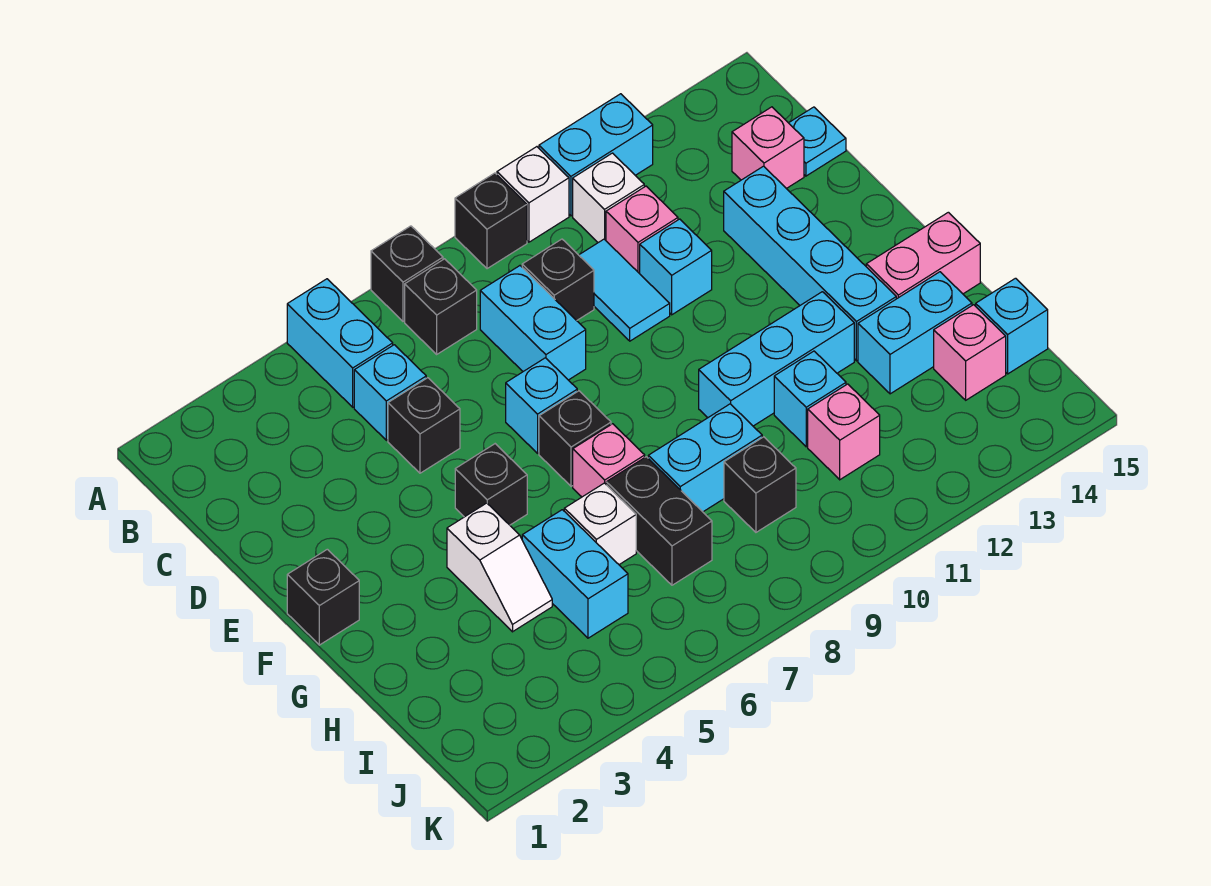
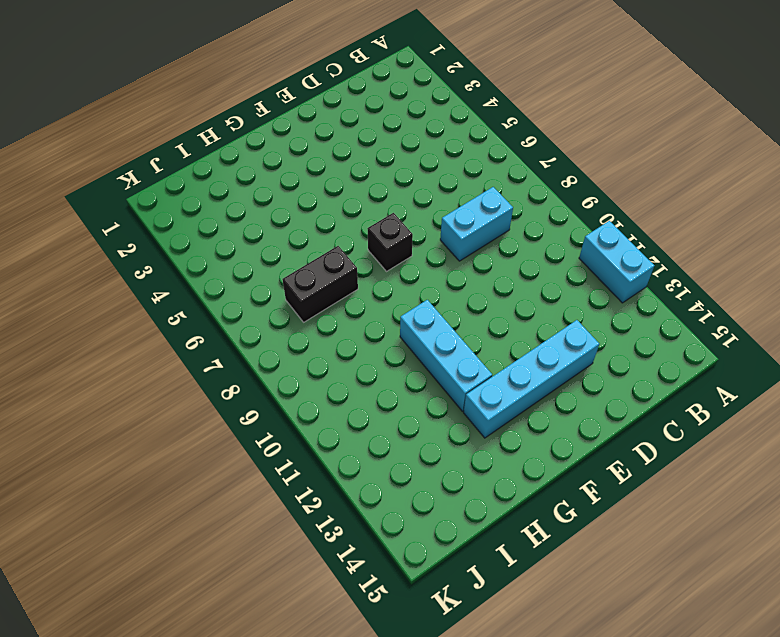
none -> cyan brick A5:B5 level 1
none -> black brick A7 level 1
none -> black brick A9 level 1
none -> white brick A10 level 1

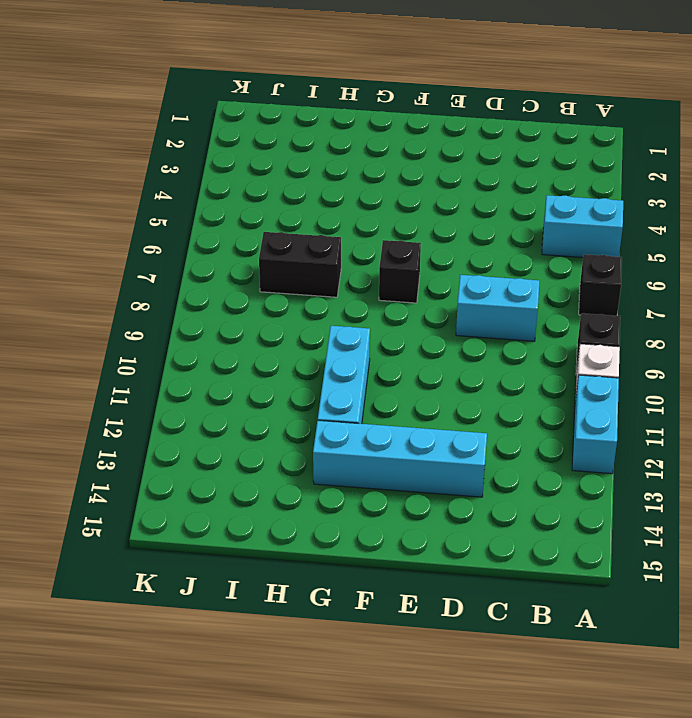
none -> black brick B7 level 1
none -> white brick B11 level 1
none -> cyan brick C5 level 1
none -> black brick C9 level 1

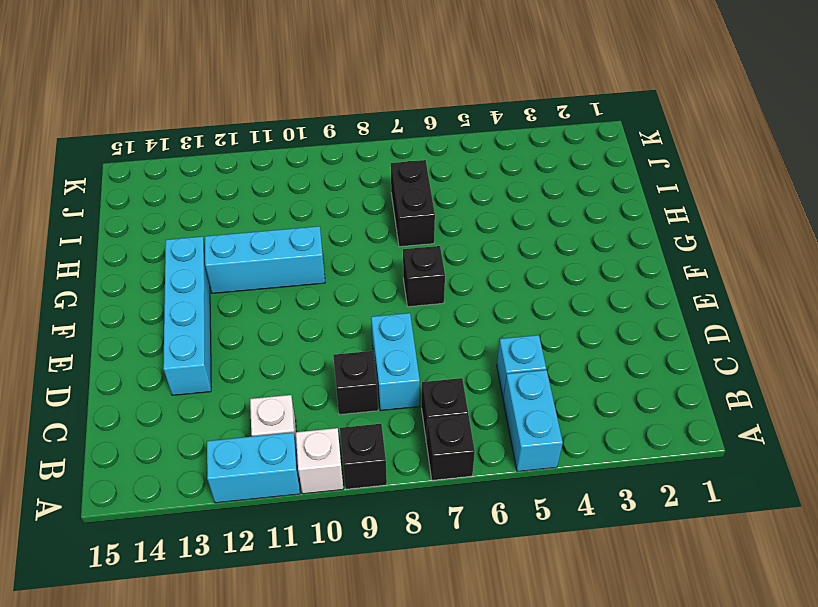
none -> cyan tile C10:D10 level 1
none -> pink brick C11 level 1
none -> pink brick C14 level 1
none -> cyan plate C15 level 1

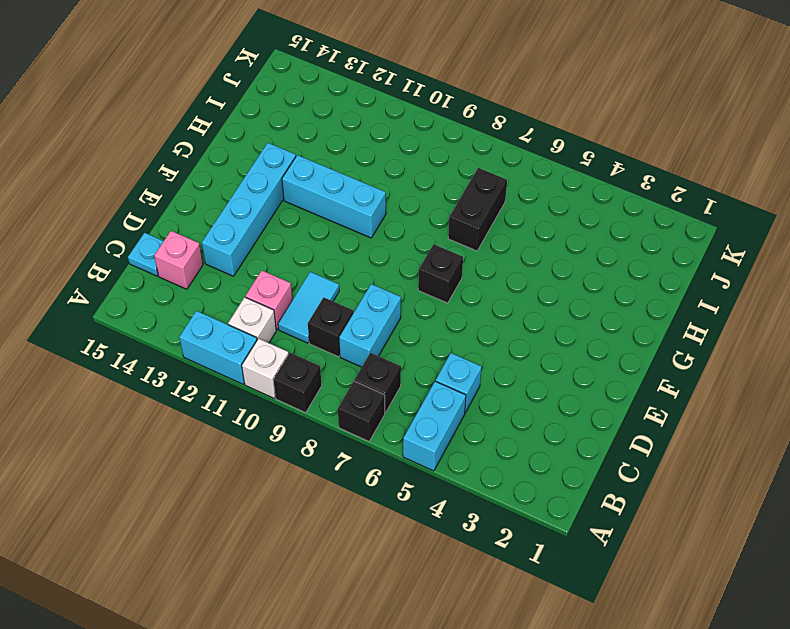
none -> black brick D5 level 1
none -> cyan brick D11 level 1
none -> cyan brick E7 level 1
none -> black brick F1 level 1

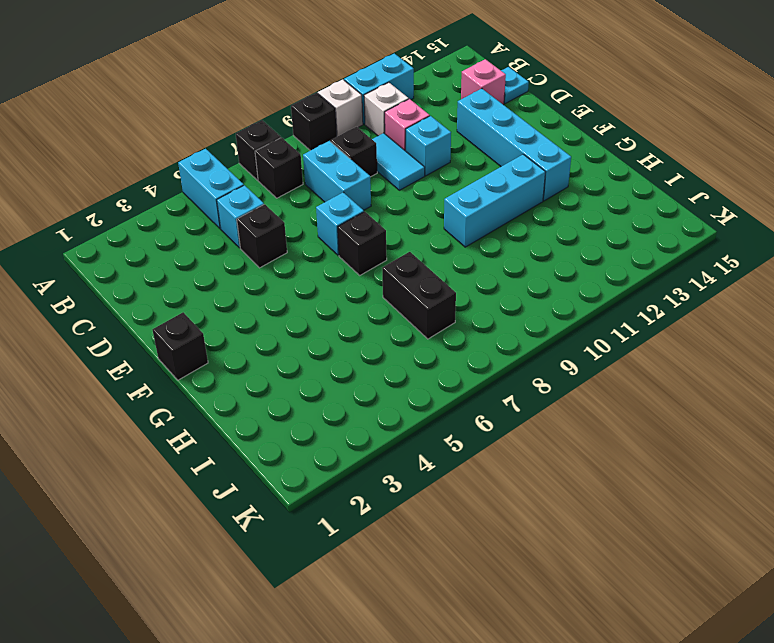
none -> black brick F5 level 1
none -> white slope G4:H4 level 1 top G
none -> pink brick G7 level 1
none -> pink brick G14:G15 level 1

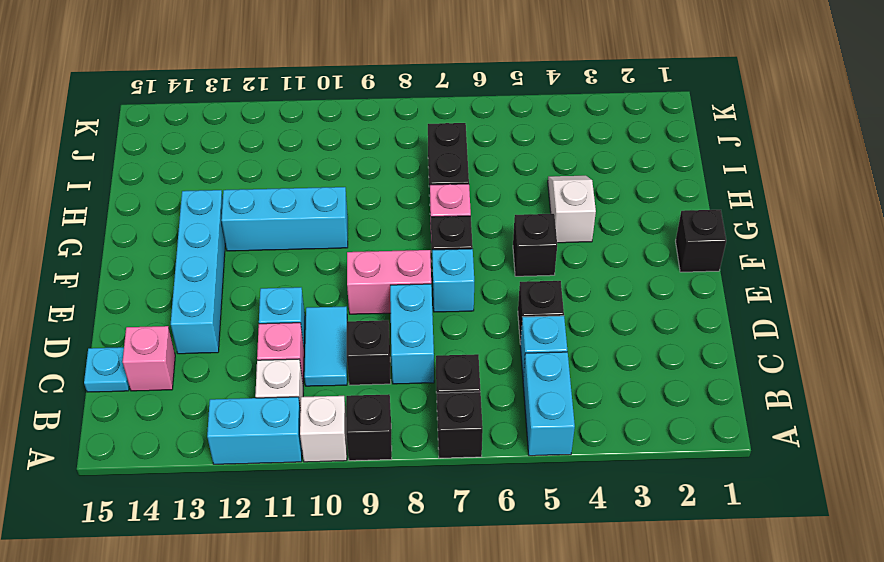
pink brick E8:E9 level 1 -> pink brick G14:G15 level 1
none -> cyan brick H5:I5 level 1
none -> white brick H6 level 1
none -> cyan brick H8:H9 level 1
none -> cyan brick H11 level 1

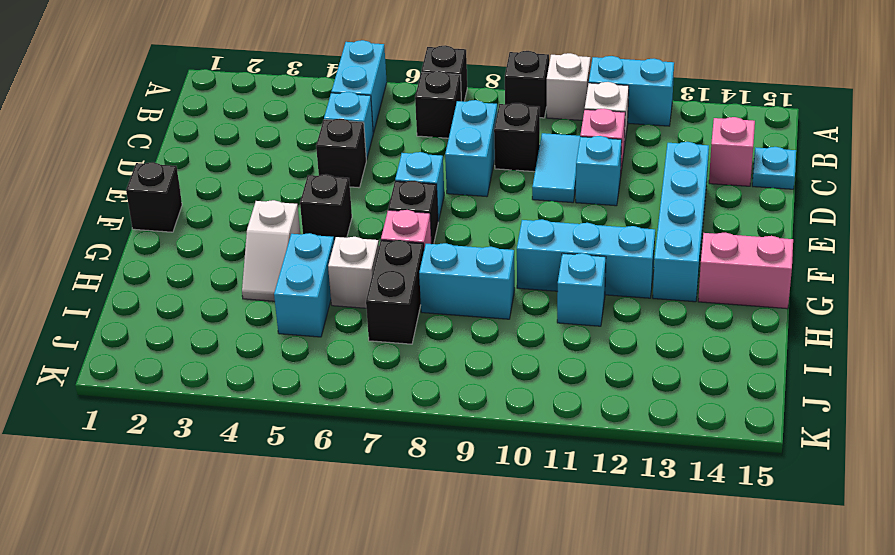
none -> cyan brick H13:H14 level 1
none -> black brick I9 level 1
none -> pink brick I11 level 1
none -> pink brick I14 level 1

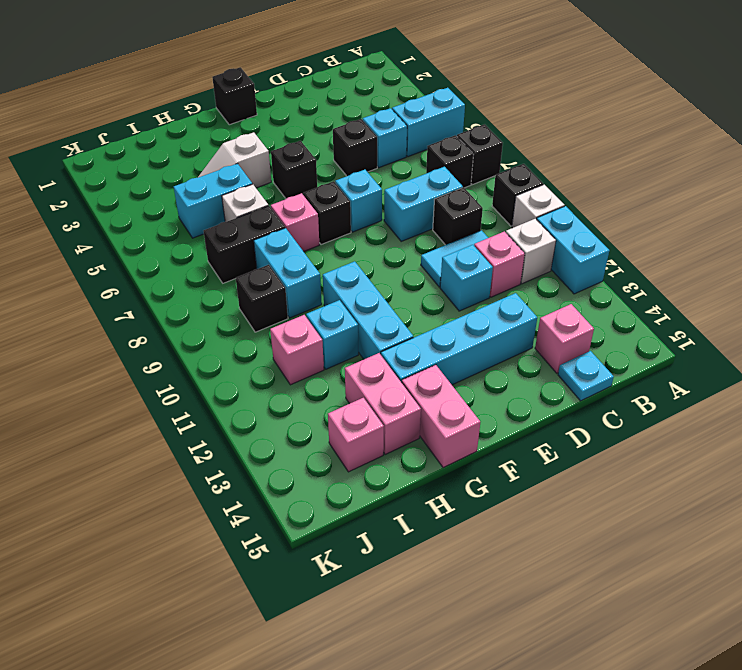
pink brick H13:H14 level 1 -> cyan brick H13:H14 level 1
none -> cyan brick I15 level 1

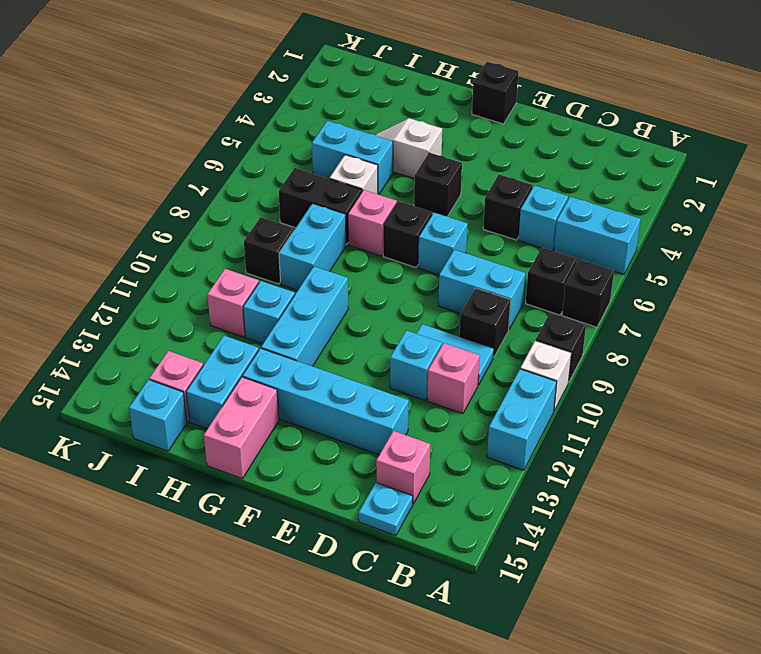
none -> white brick B11 level 1

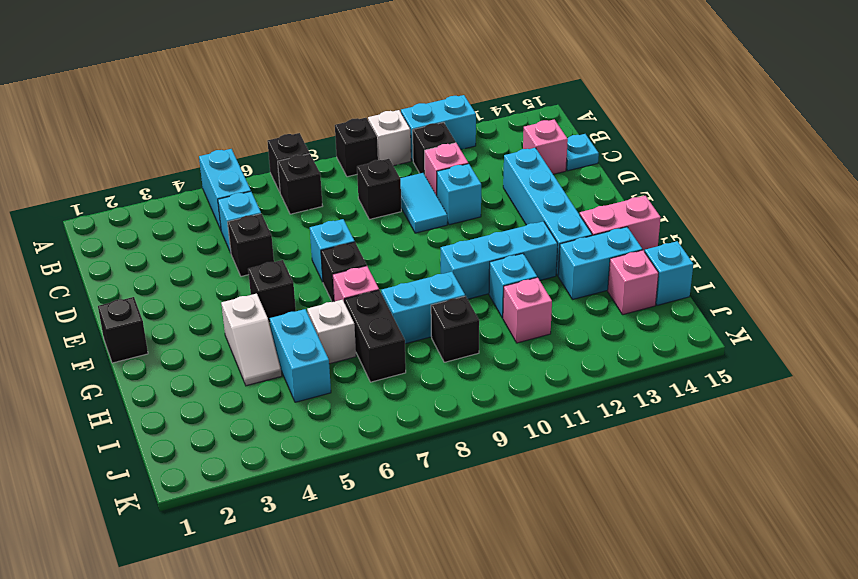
black brick B11 level 1 -> white brick B11 level 1
none -> cyan brick C8:D8 level 1

